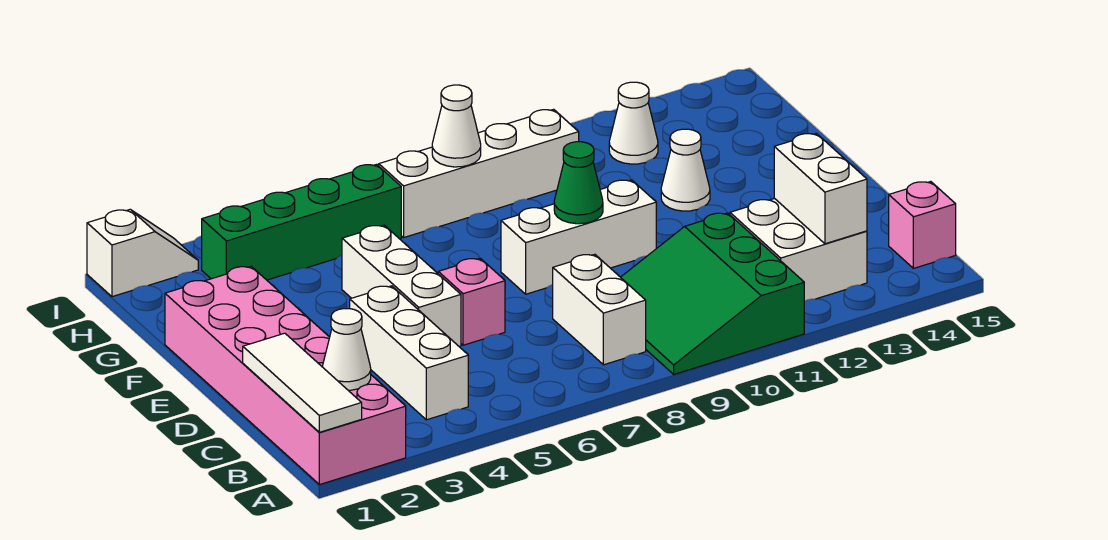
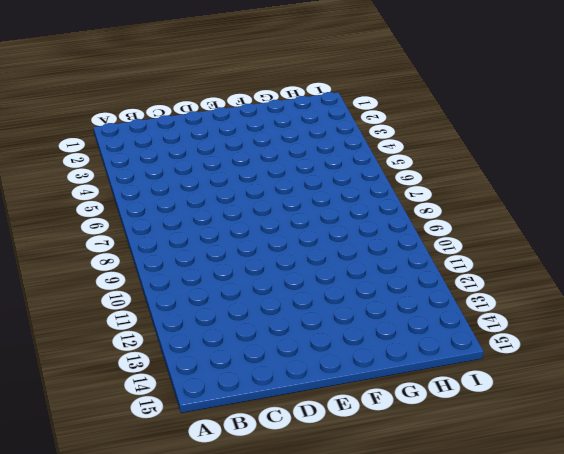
none -> pink brick A1:F2 level 1
none -> green slope A9:C11 level 1 top 11
none -> white brick B4:D4 level 1

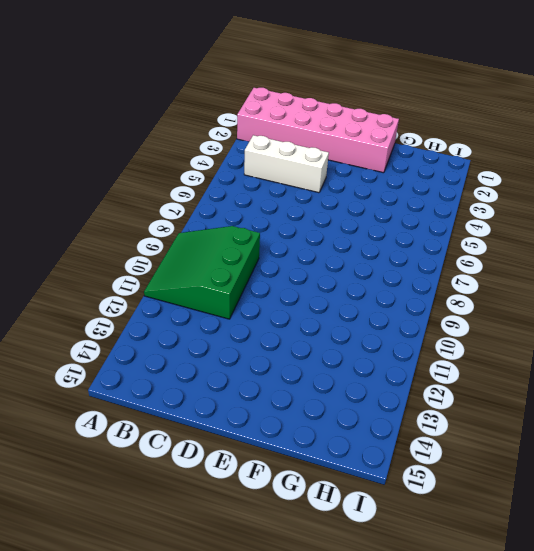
green slope A9:C11 level 1 top C -> green slope A9:C11 level 1 top 11
none -> white brick B8:C8 level 1
none -> white brick B12:C13 level 1
none -> pink brick B15 level 1

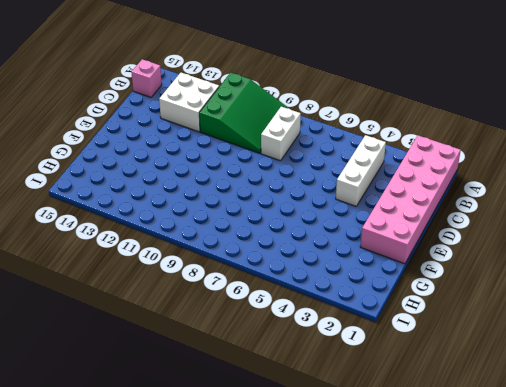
none -> white brick D5:F5 level 1
none -> pink brick D6 level 1
none -> white brick E8:E10 level 1

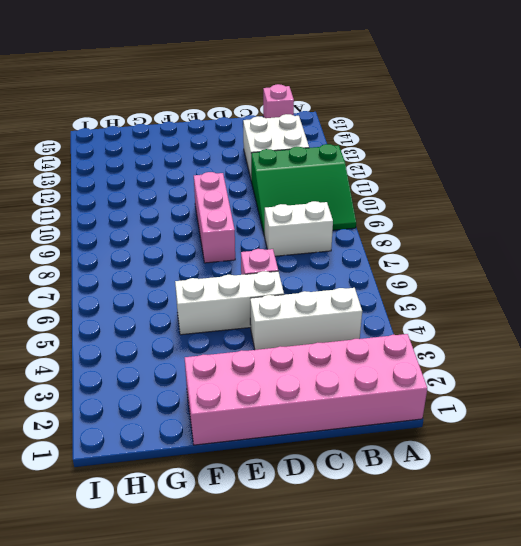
pink brick E8:E10 level 1 -> white brick E8:E10 level 1
none -> white cone F12 level 1
none -> green brick H3:H6 level 1
none -> white brick H7:H10 level 1

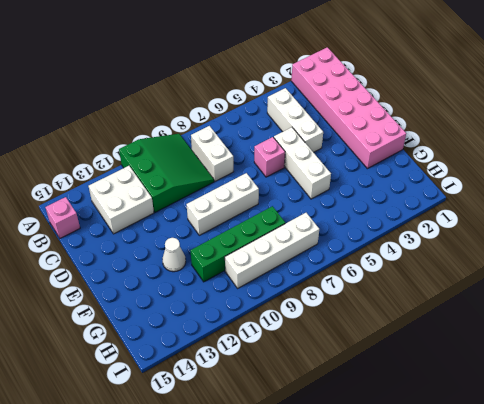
green brick G8:G11 level 1 -> green brick H3:H6 level 1
none -> white cone H12 level 1
none -> white slope I1:I2 level 1 top 1
none -> white tile A1:C1 level 2

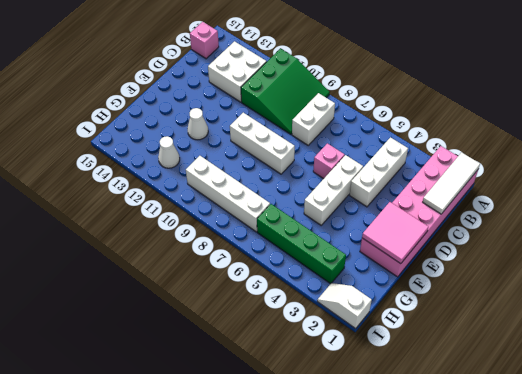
pink tile E1:F2 level 2 -> none
none -> white cone B2 level 2
none -> white brick B13:C13 level 2
none -> green cone E9 level 2

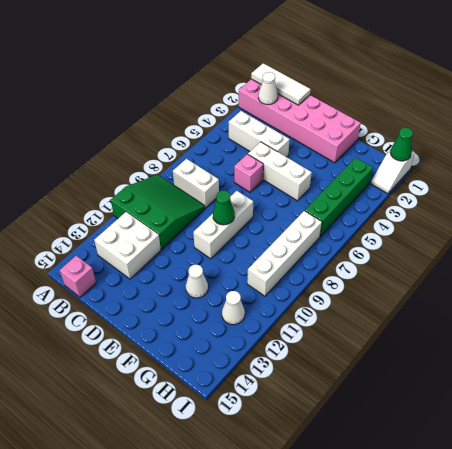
green cone I1 level 2 -> none
none -> white brick B13:C13 level 2
none -> white cone H8 level 2

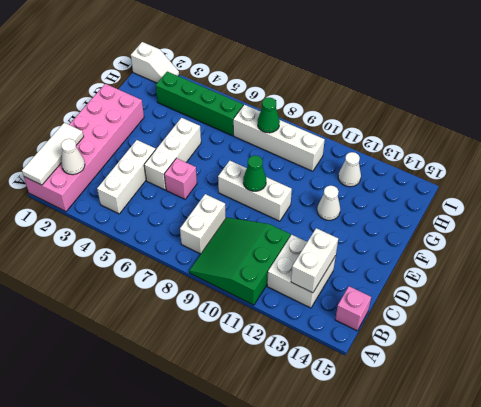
green cone H8 level 2 -> white cone H8 level 2

